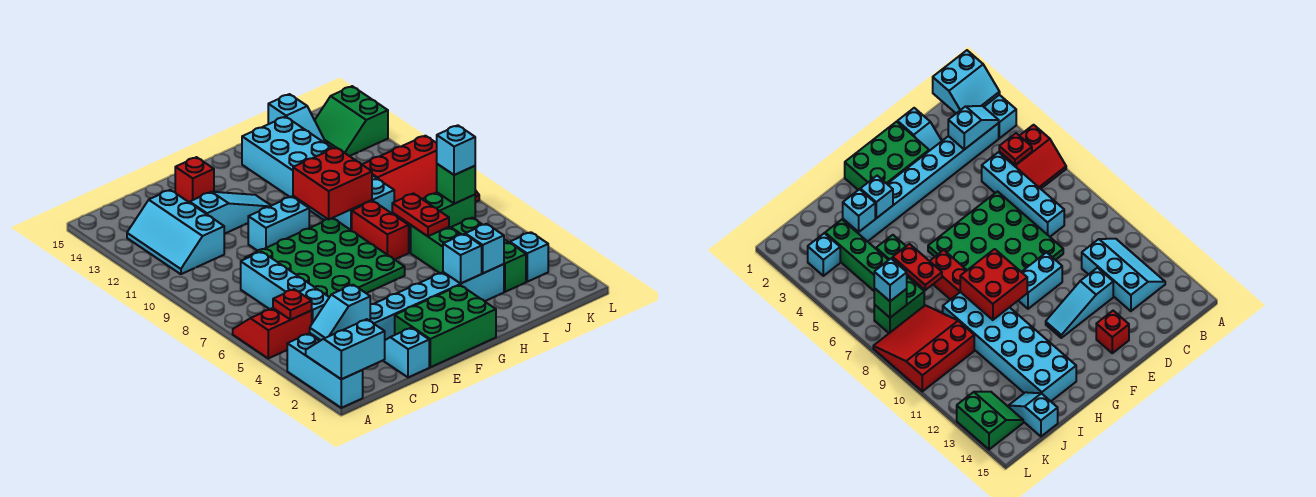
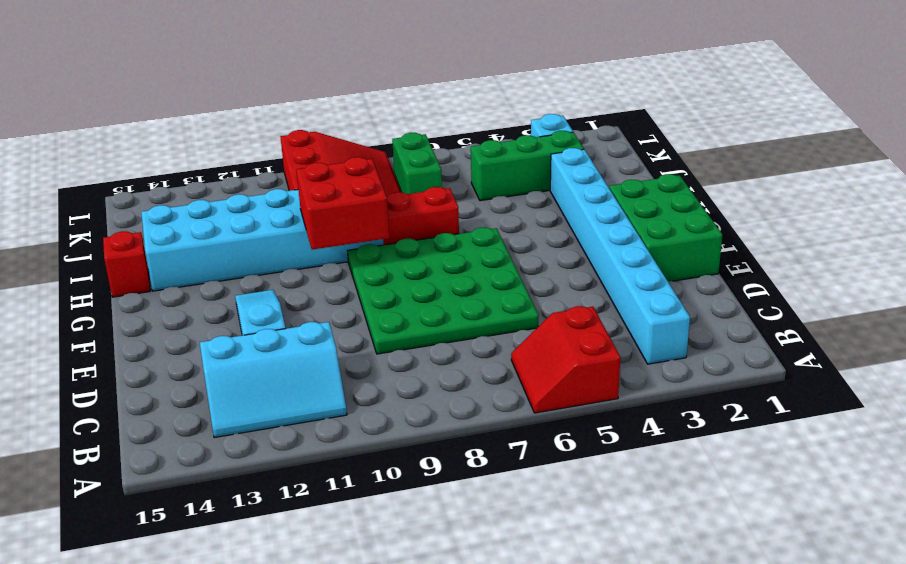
red brick H15 level 1 -> red brick E14 level 1
none -> cyan brick A1:A3 level 1
none -> cyan brick C5:C8 level 1
none -> cyan slope D1:D2 level 1 top 1

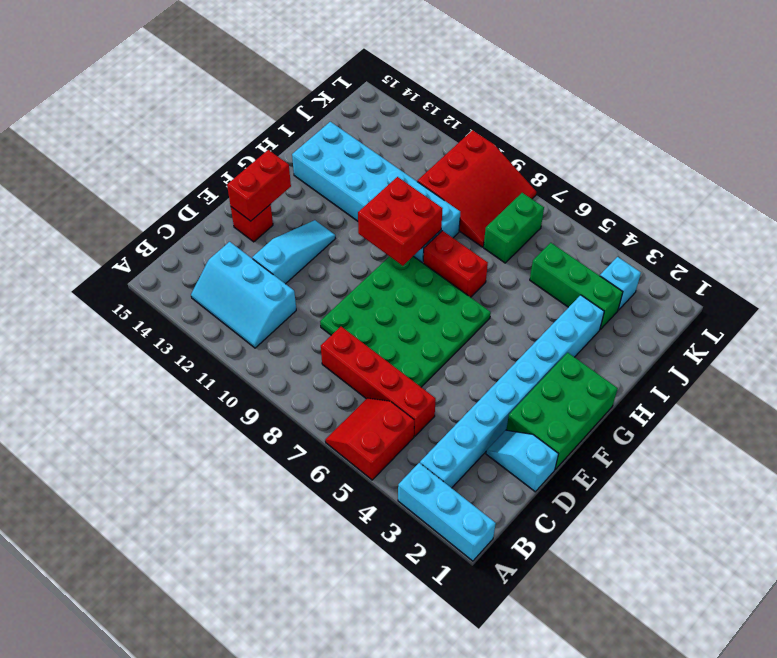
red brick C5:C8 level 1 -> cyan brick C5:C8 level 1
red brick E14:F14 level 2 -> none
none -> cyan brick E10:F10 level 1
none -> green brick I5:I6 level 1
none -> cyan slope J14:J15 level 1 top 15

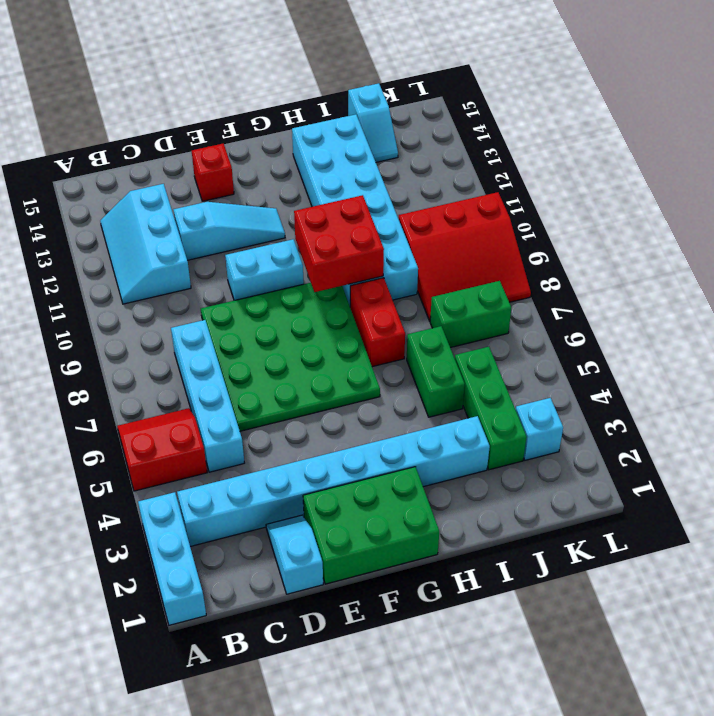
none -> green slope K13:L14 level 1 top L
none -> cyan slope A1:B2 level 2 top 1
none -> cyan slope B3:C3 level 2 top C

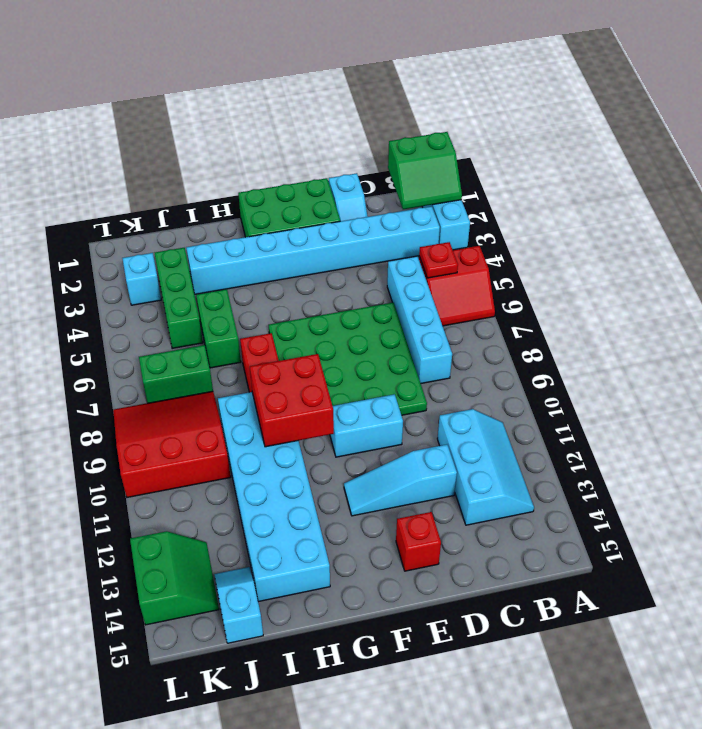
green slope A1:B2 level 2 top 1 -> cyan slope A1:B2 level 2 top 1
none -> cyan slope B3:C3 level 2 top C
none -> cyan brick H3 level 2
none -> cyan brick I3 level 2

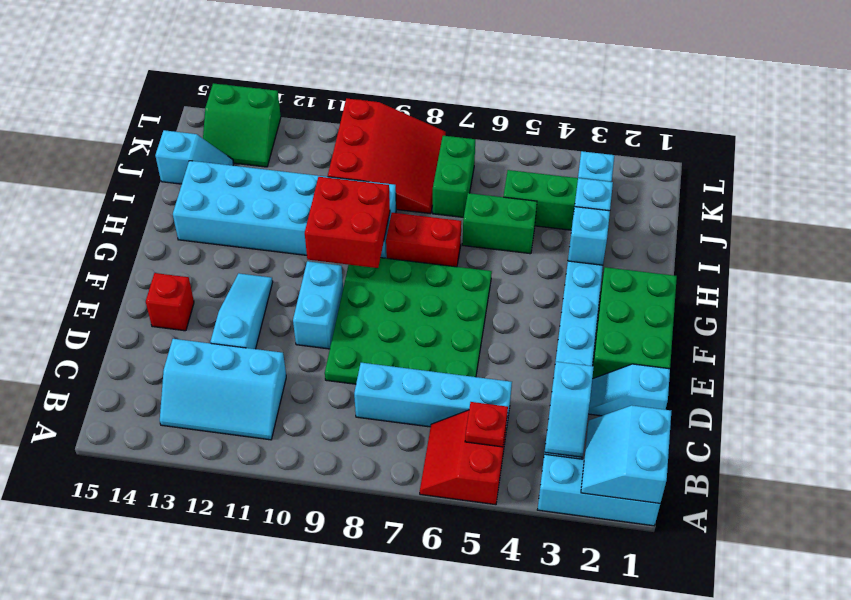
none -> red plate I6:I7 level 2
none -> green brick K7 level 2
none -> cyan brick K7 level 3

